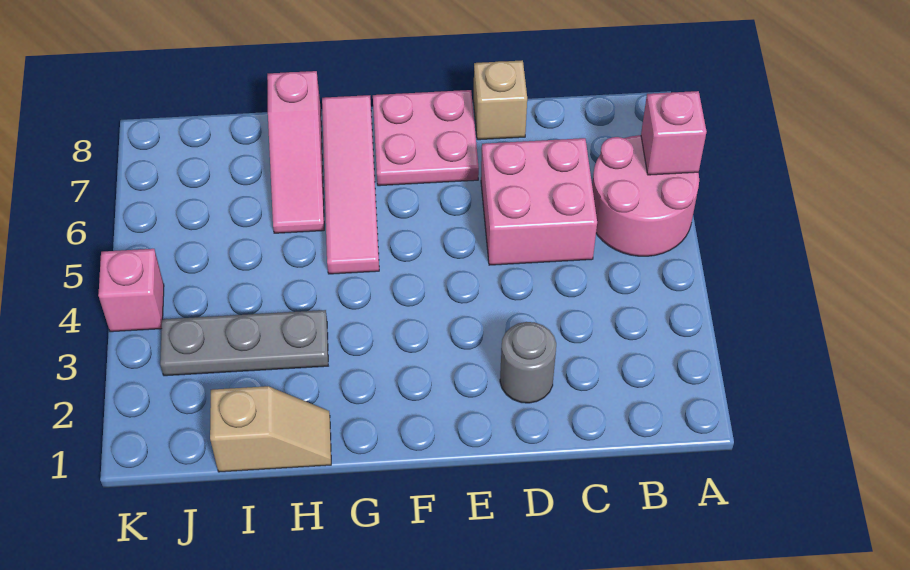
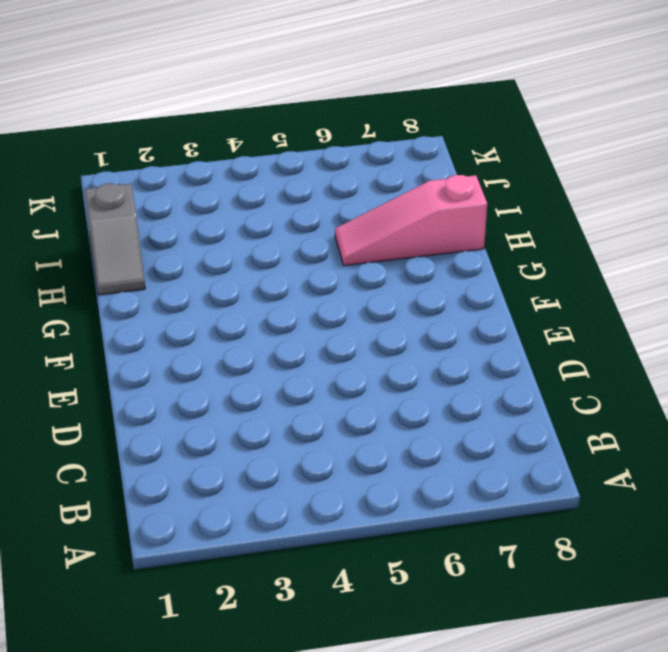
grey slope H1:I1 level 1 top I -> tan slope H1:I1 level 1 top I
none -> pink round brick A5:B6 level 1
none -> pink brick C5:D6 level 1

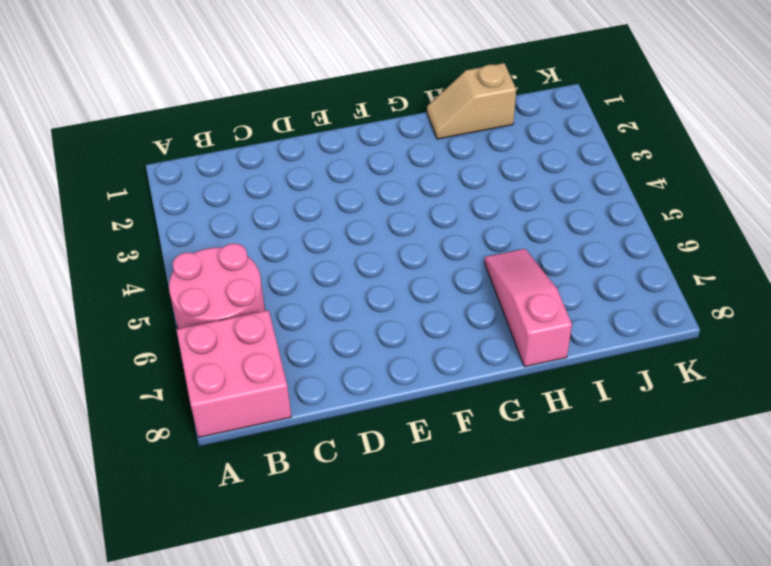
pink brick A7:B8 level 1 -> pink brick C5:D6 level 1
none -> grey round brick D2 level 1
none -> tan brick D8 level 1

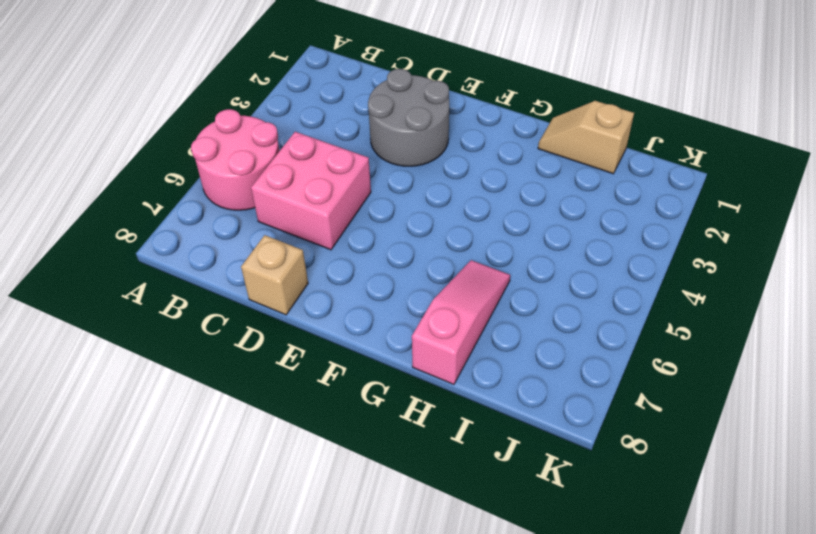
grey round brick D2:E3 level 1 -> grey round brick D2 level 1
none -> pink plate E7:F8 level 1
none -> pink tile G5:G8 level 1

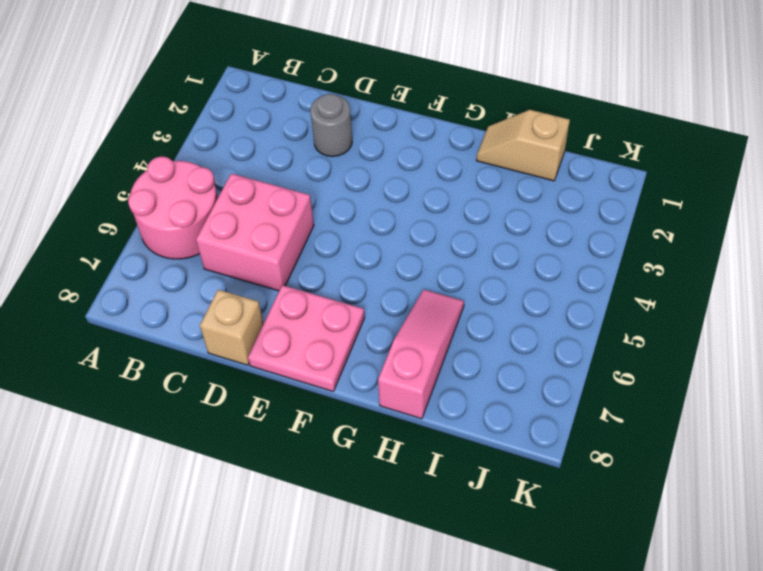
none -> pink tile G5:G8 level 1
none -> grey plate H3:J3 level 1

